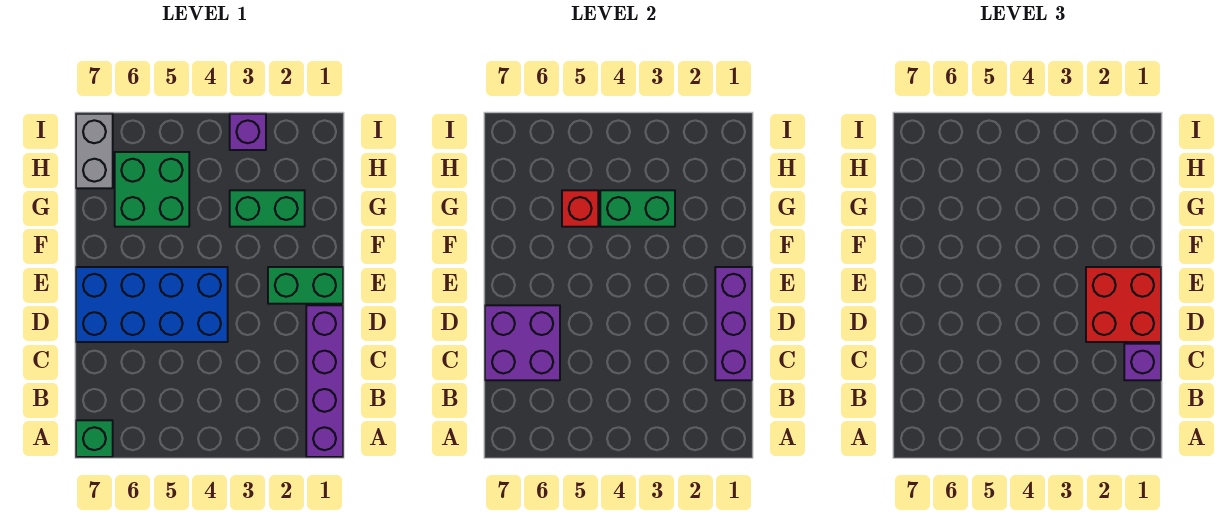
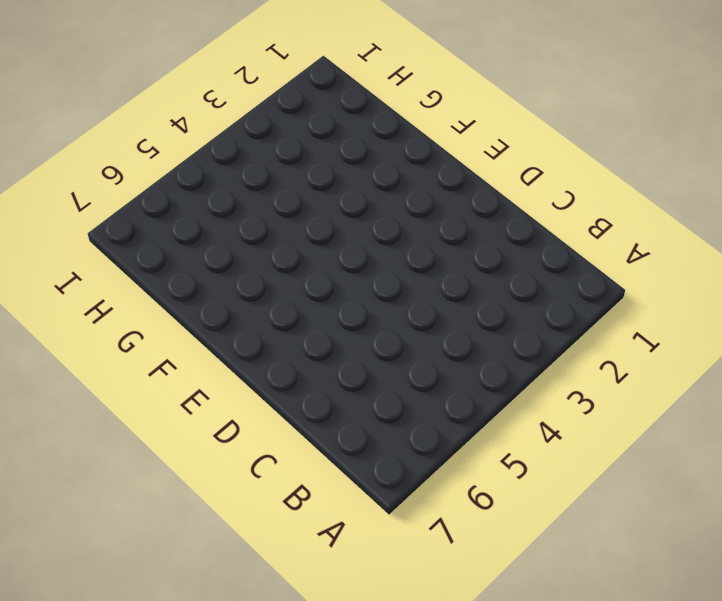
none -> purple brick A1:D1 level 1
none -> green brick A7 level 1
none -> blue brick D4:E7 level 1

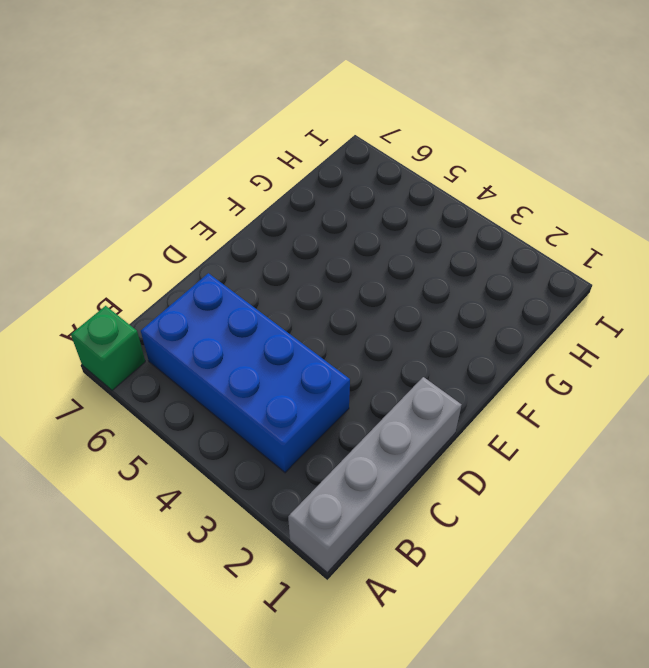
grey brick A1:D1 level 1 -> purple brick A1:D1 level 1
blue brick B3:C6 level 1 -> blue brick D4:E7 level 1
none -> green brick E1:E2 level 1
none -> green brick G2:G3 level 1
none -> green brick G5:H6 level 1

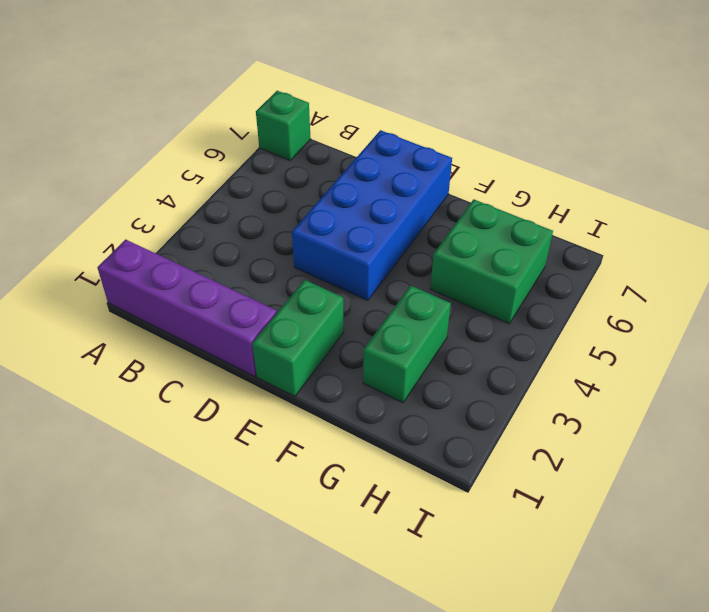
none -> grey brick H7:I7 level 1
none -> purple brick I3 level 1
none -> purple brick C1:E1 level 2

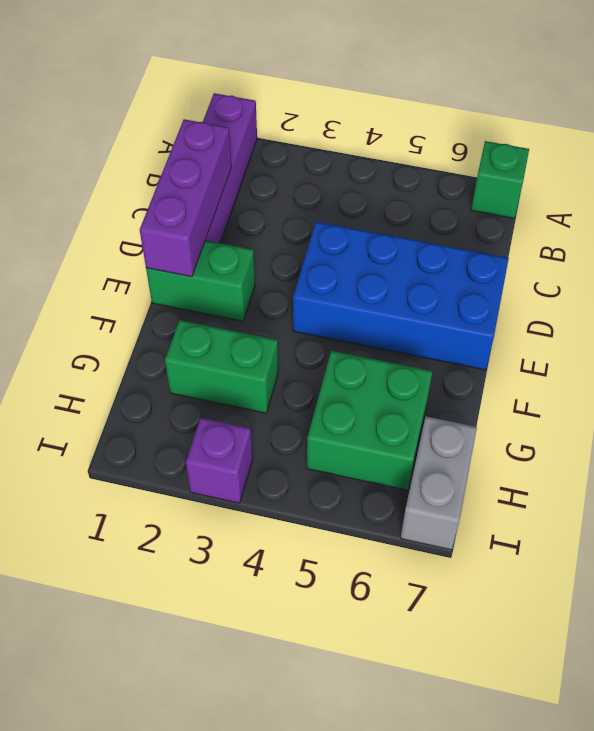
none -> purple brick C6:D7 level 2
none -> green brick G3:G4 level 2
none -> red brick G5 level 2

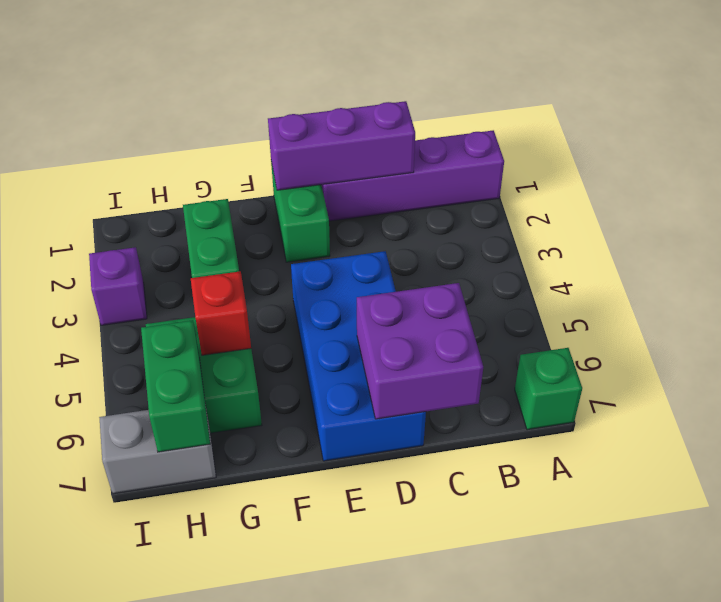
green brick H6:H7 level 2 -> green brick G3:G4 level 2
none -> purple brick C1 level 3
none -> red brick D1:E2 level 3

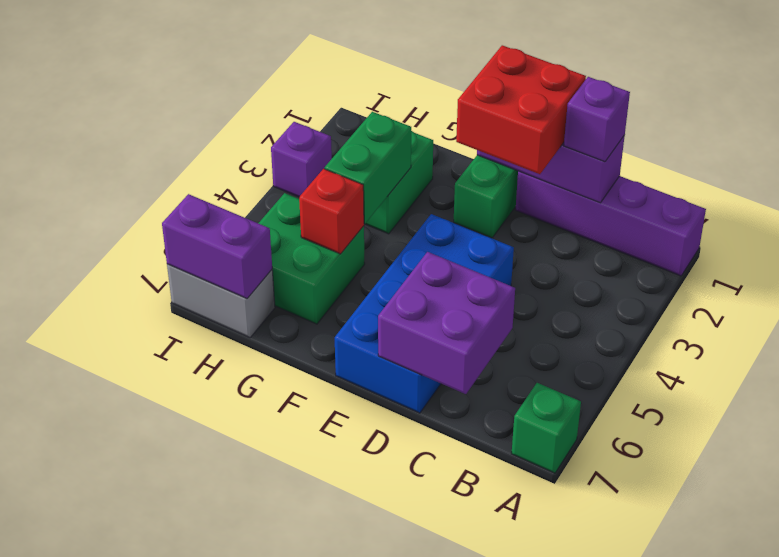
purple brick H7:I7 level 2 -> none

